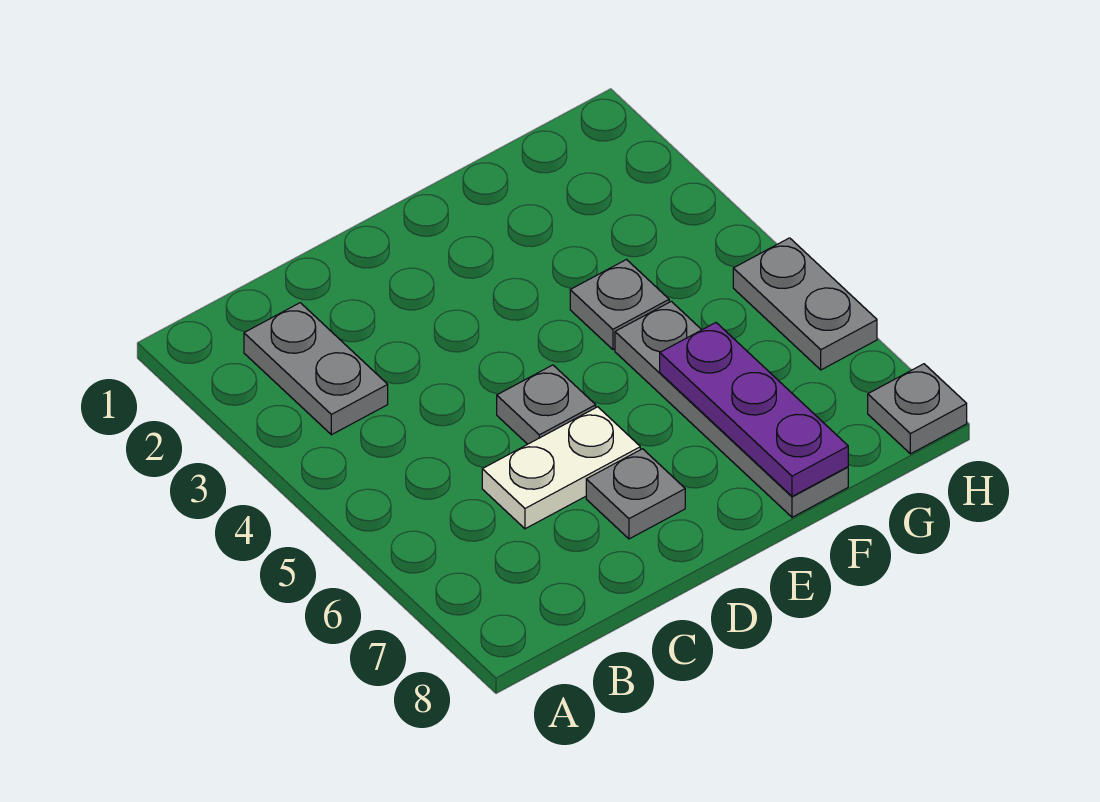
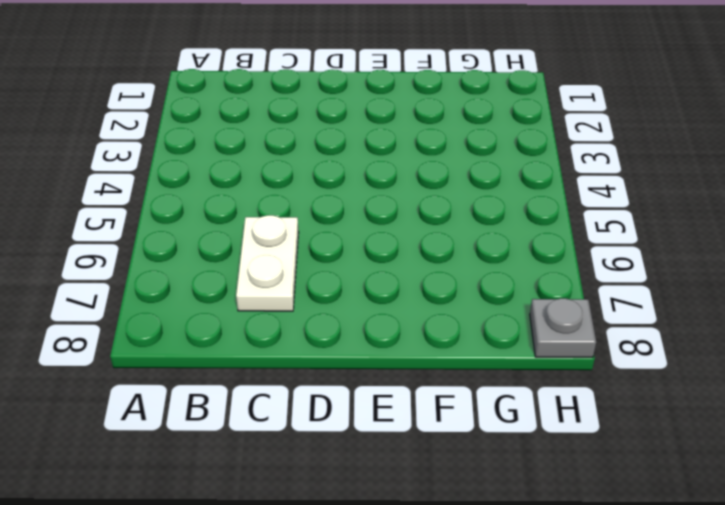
white plate C6:C7 level 1 -> white plate C6:D6 level 1
none -> grey plate B2:B3 level 1
none -> grey plate D5 level 1

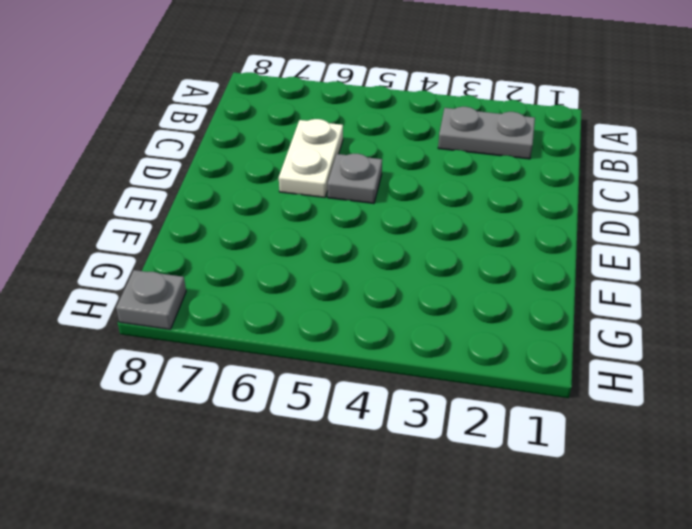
none -> grey plate D7 level 1
none -> grey plate F4 level 1

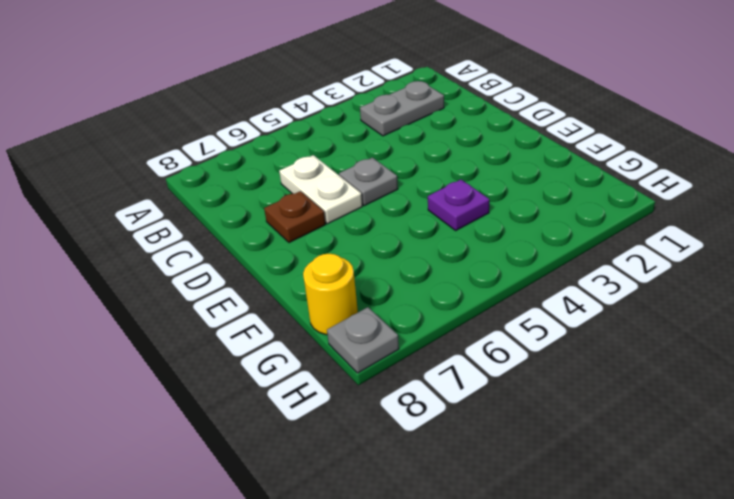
brown plate D7 level 1 -> grey plate D7 level 1
purple plate F4 level 1 -> grey plate F4 level 1
yellow round brick G8 level 1 -> none
none -> grey plate F5:F8 level 1
none -> grey plate H5:H6 level 1

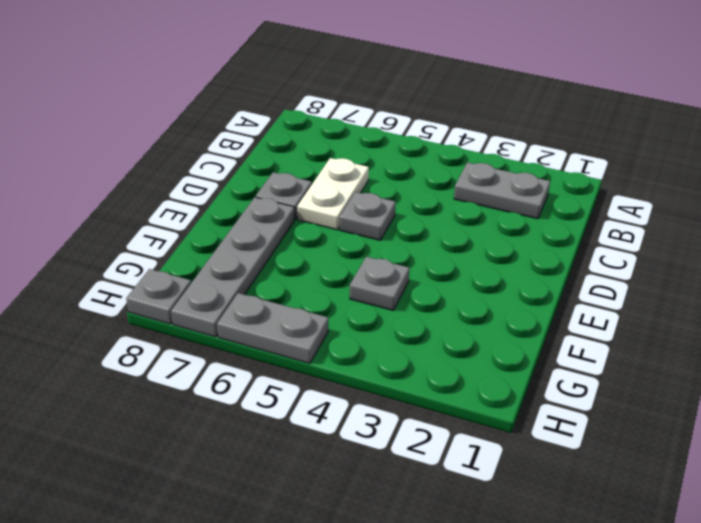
grey plate E7:H7 level 1 -> grey plate F5:F8 level 1
none -> purple plate F6:F8 level 2

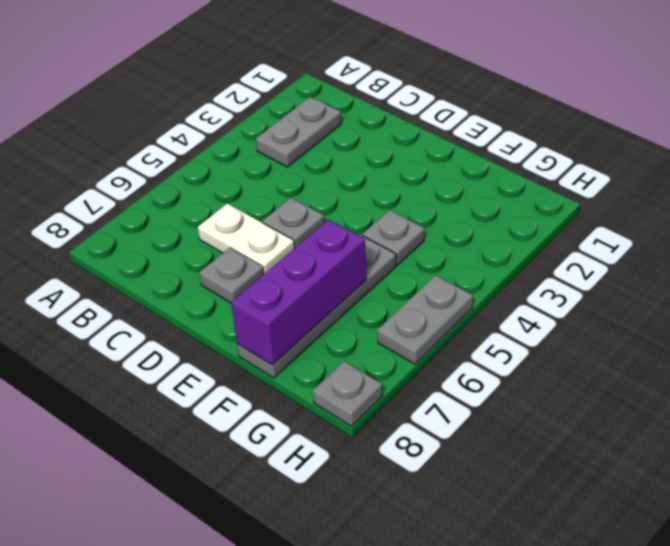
purple brick F6:F8 level 2 -> purple plate F6:F8 level 2

